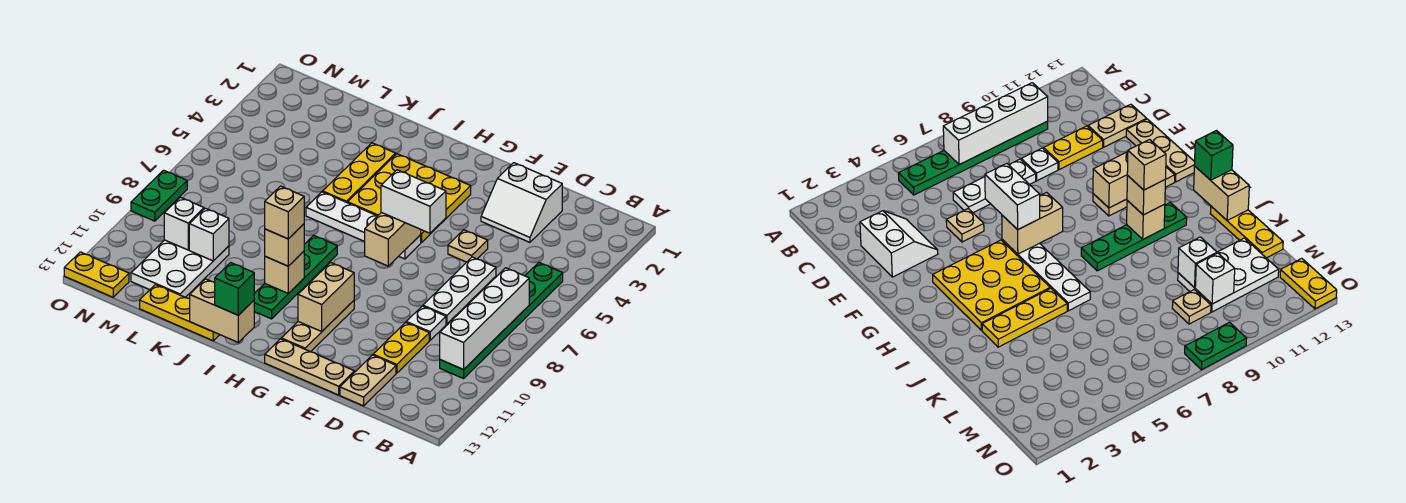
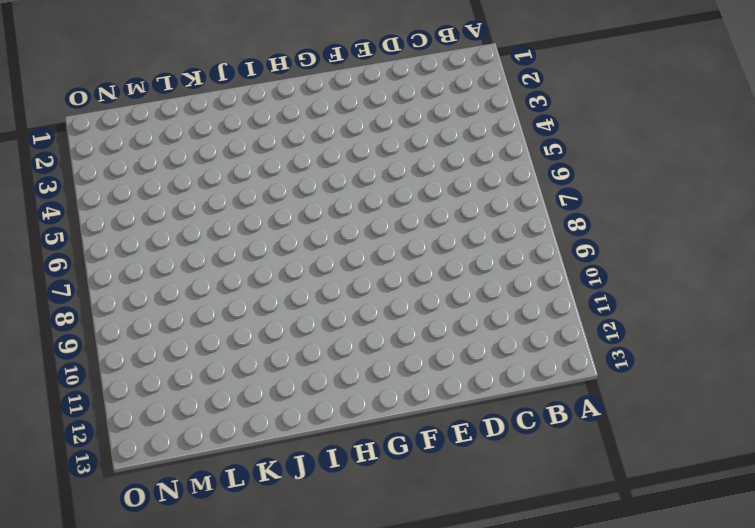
none -> green plate B5:B10 level 1
none -> white slope D2:E3 level 1 top 2
none -> white plate D6:D8 level 1

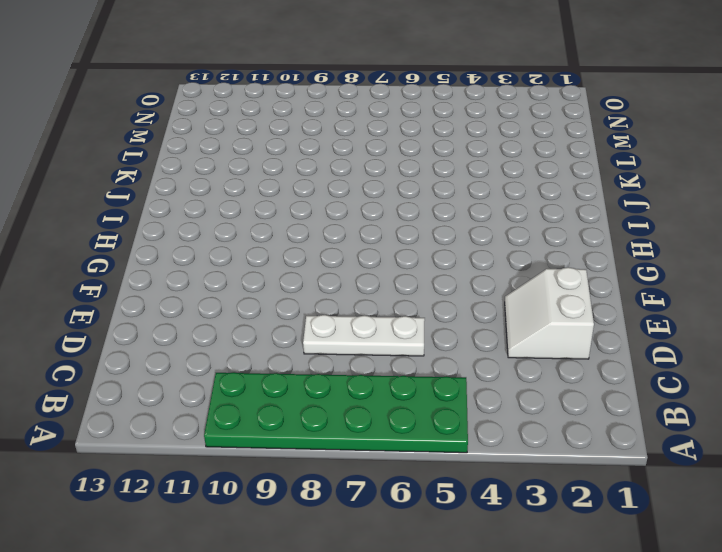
green plate A5:B10 level 1 -> green plate B5:B10 level 1
none -> white plate D9 level 1
none -> yellow plate D10:D11 level 1
none -> tan plate D12:D13 level 1

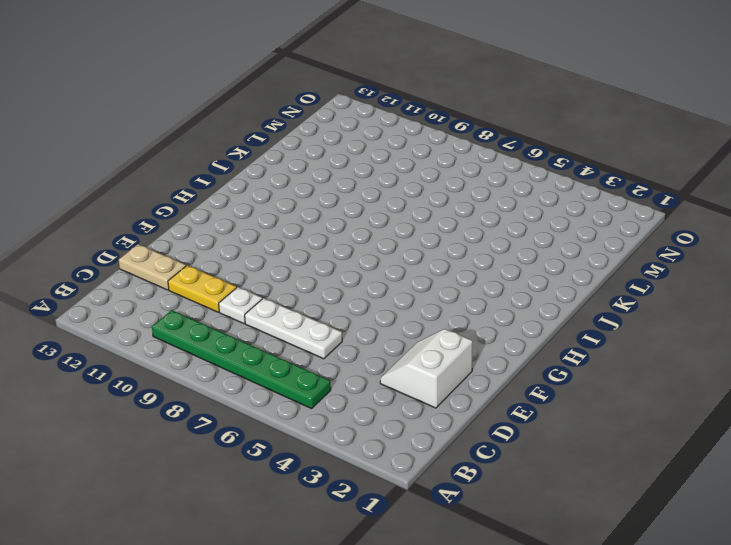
none -> tan plate E5 level 1
none -> tan plate E13:G13 level 1
none -> yellow plate G3:I5 level 1

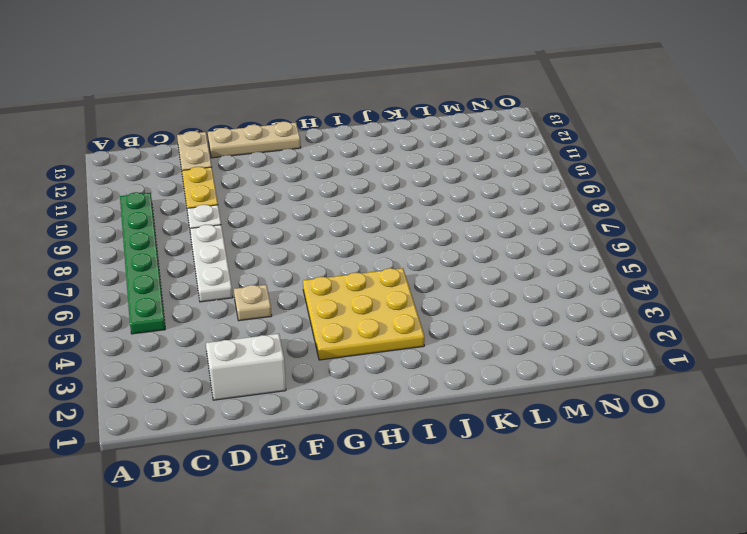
none -> white plate G6:J6 level 1
none -> tan plate G10:G12 level 1
none -> green plate I8:I11 level 1

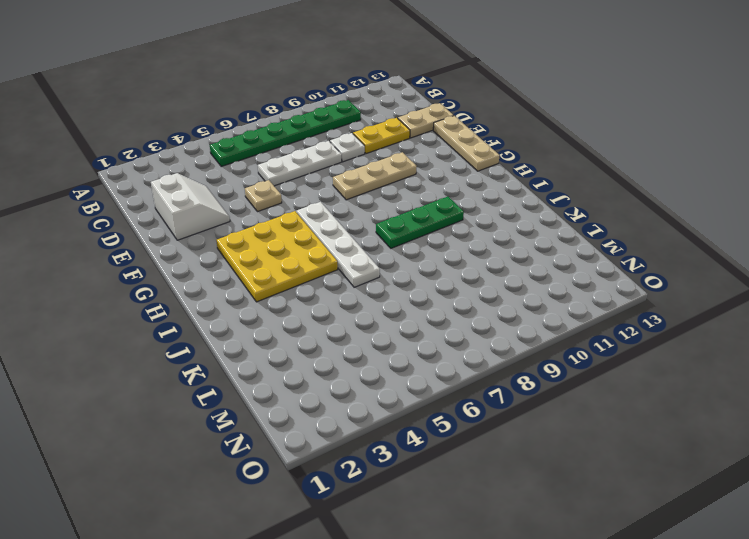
tan plate F8:F10 level 1 -> tan plate G10:G12 level 1
green plate I8:I10 level 1 -> green plate I8:I11 level 1
none -> yellow plate J3:J5 level 1
none -> yellow plate J13:L13 level 1
none -> white plate L10:M12 level 1

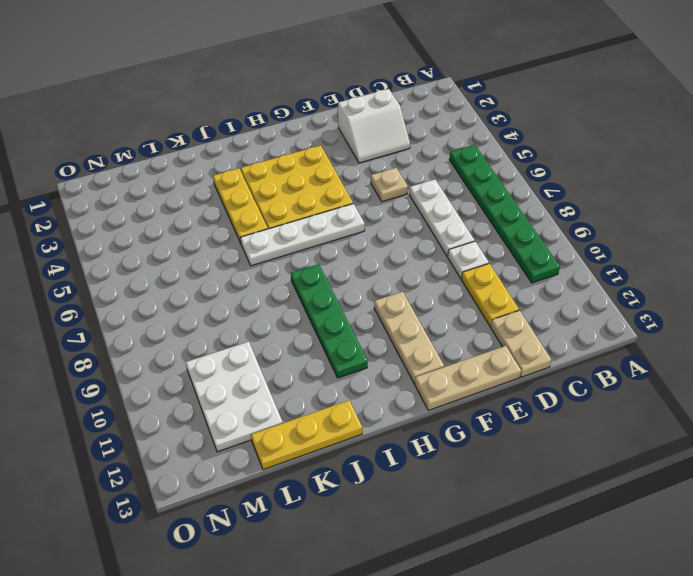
none -> tan plate M9 level 1
none -> yellow plate N13:O13 level 1
none -> green plate O8:O9 level 1

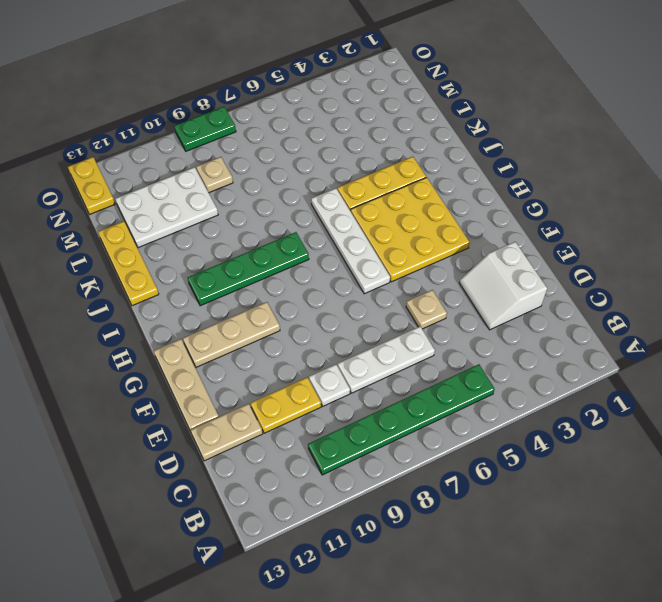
none -> white brick B7:B10 level 2
none -> tan brick G6:G7 level 2
none -> tan brick G10:G11 level 2

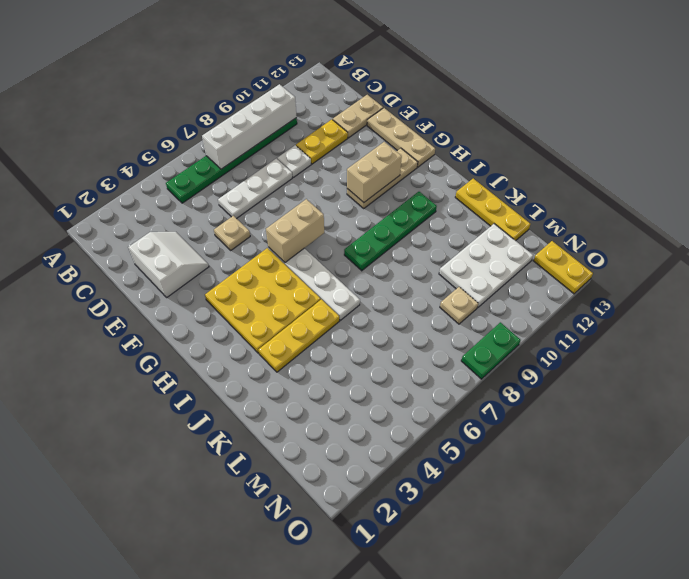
none -> tan brick I10 level 2
none -> tan brick I13:J13 level 2
none -> white brick L10 level 2

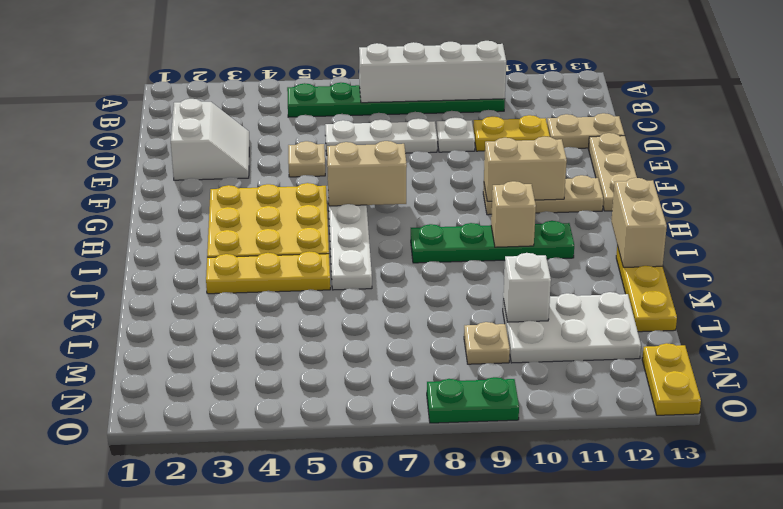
none -> white brick M10 level 2
none -> white brick F6:G6 level 3
none -> tan brick I10 level 3

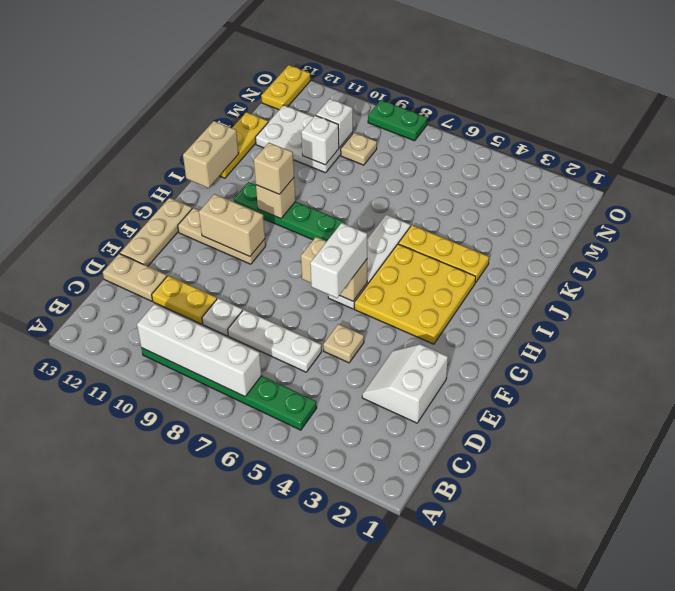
none -> green brick I13 level 3
none -> tan brick I10 level 4

